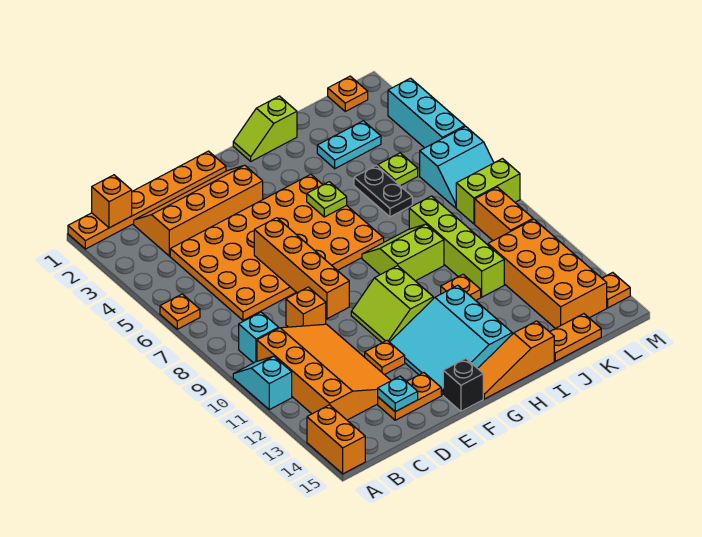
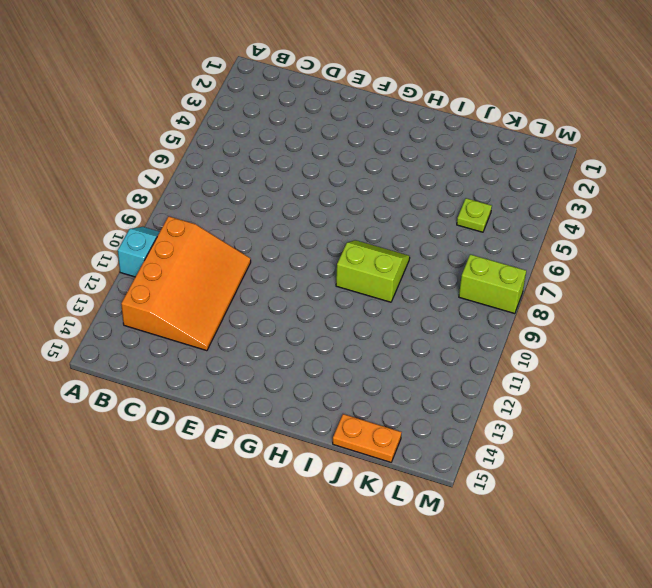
none -> orange plate A1:F1 level 1
none -> orange plate A6 level 1
none -> orange brick A14:A15 level 1
none -> cyan brick B9 level 1

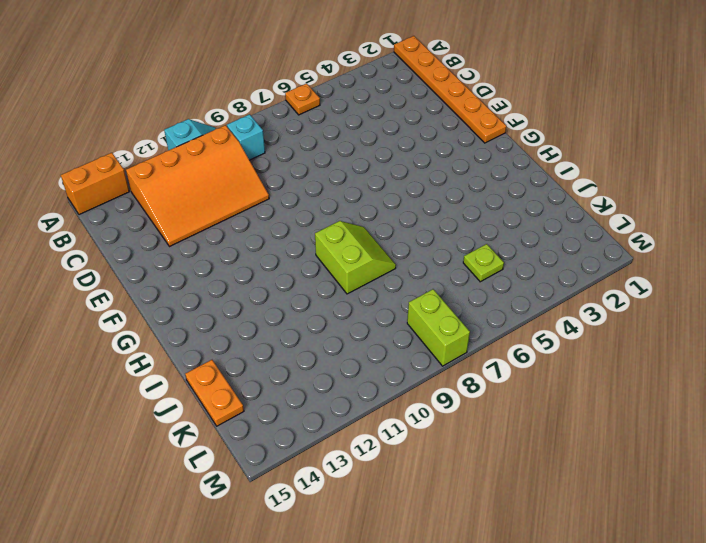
none -> orange slope C2:F3 level 1 top 3
none -> orange plate C4:H7 level 1
none -> orange brick D9 level 1
none -> orange plate D14:E14 level 1

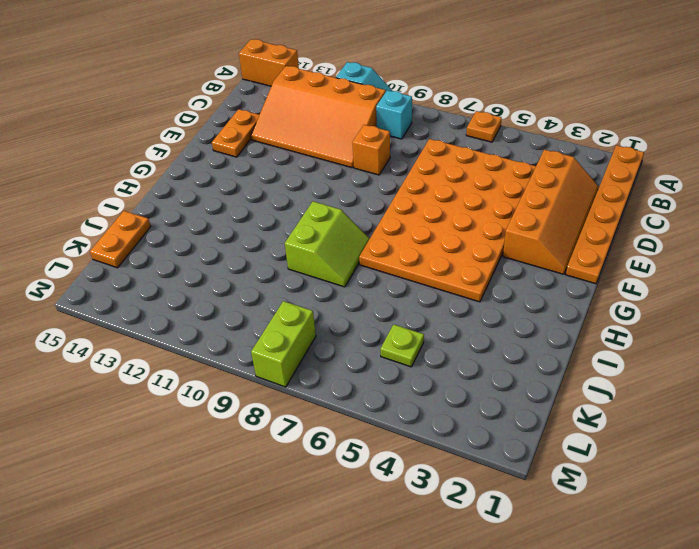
none -> orange plate E12 level 1
none -> lime slope F10:G11 level 1 top G
none -> cyan slope F12:H14 level 1 top H
none -> black brick F15 level 1

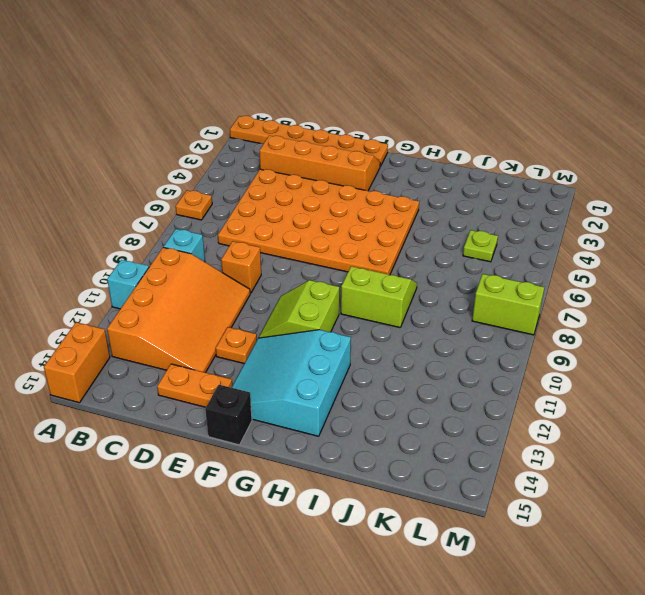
none -> orange slope G15:I15 level 1 top I
none -> lime slope H1:I1 level 1 top I
none -> orange plate I11 level 1
none -> cyan plate J3:K3 level 1

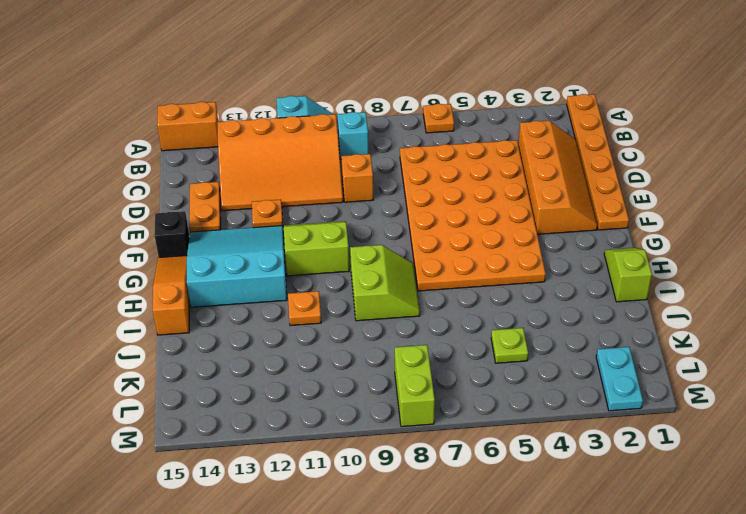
cyan plate L2:M2 level 1 -> cyan plate J3:K3 level 1
none -> black plate J5:J6 level 1
none -> lime brick J8:J11 level 1
none -> orange plate J15:K15 level 1
none -> orange brick K11:L14 level 1

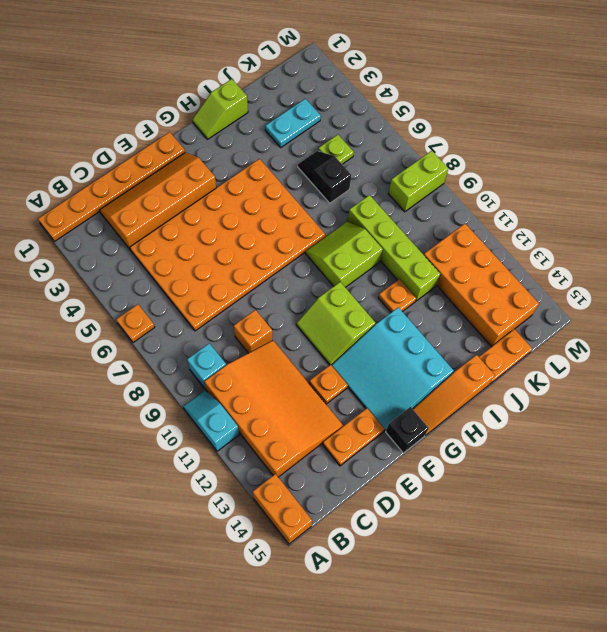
black slope J5:J6 level 1 top 6 -> black plate J5:J6 level 1
none -> orange plate L1 level 1
none -> cyan slope L6:M7 level 1 top 6
none -> orange brick L9:L10 level 1
none -> cyan brick M3:M5 level 1

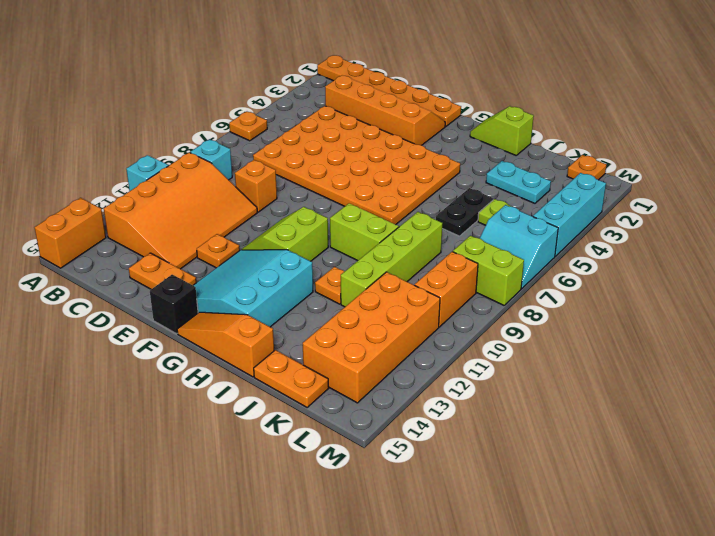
none -> orange plate M14 level 1
none -> orange brick B1 level 2
none -> cyan plate D14 level 2
none -> orange brick E6:E9 level 2

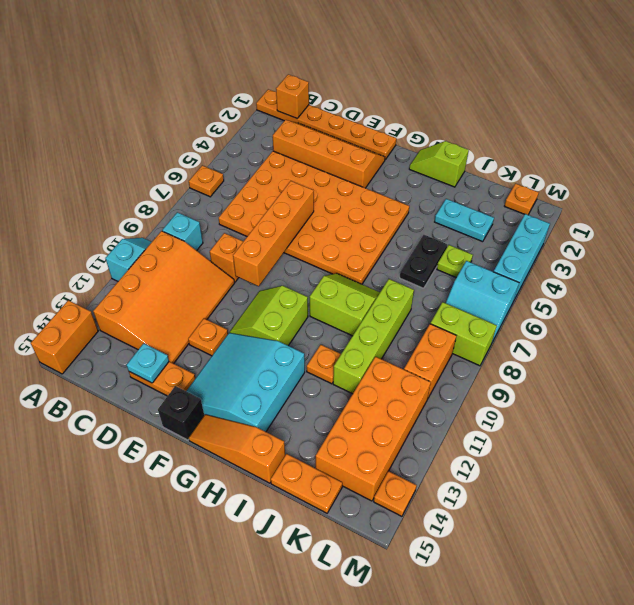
none -> lime plate H5 level 2

